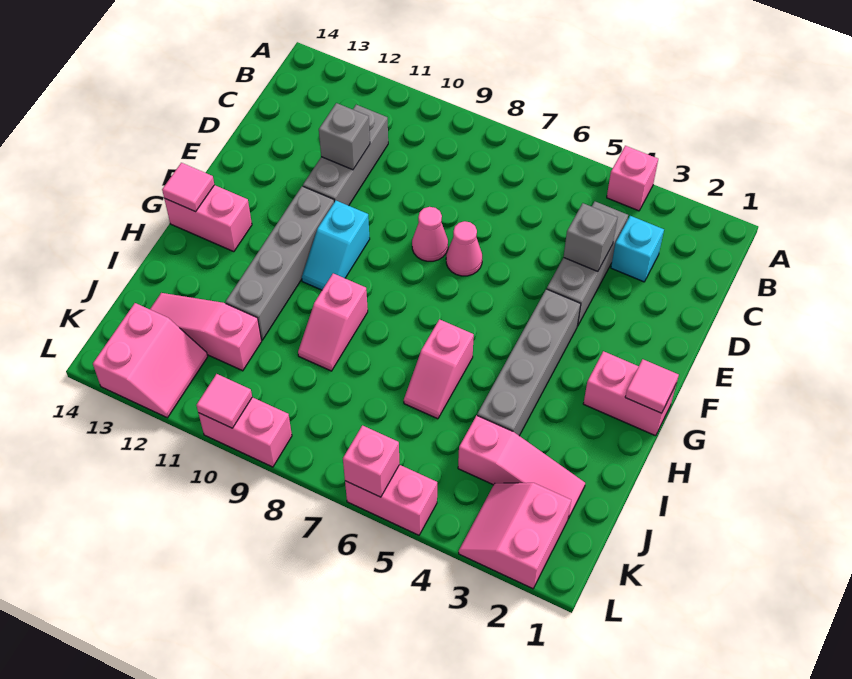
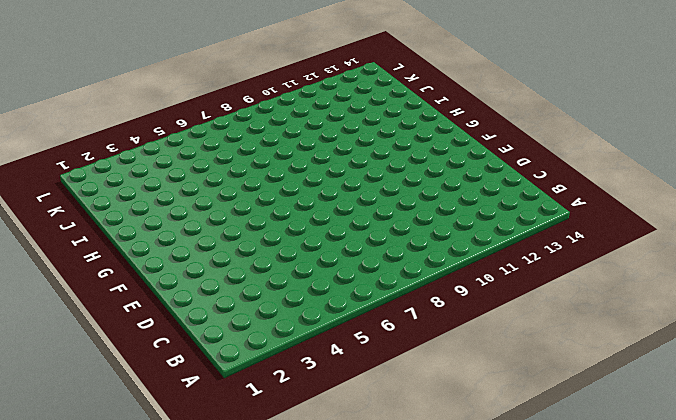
none -> pink brick A4 level 1
none -> cyan brick C3 level 1
none -> grey brick C4:E4 level 1

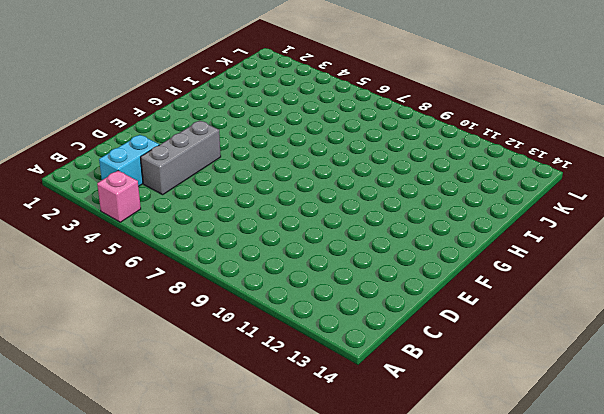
cyan brick B3:C3 level 1 -> cyan brick C3 level 1
none -> grey brick C11:E11 level 1
none -> pink cone E7 level 1
none -> pink cone E8 level 1

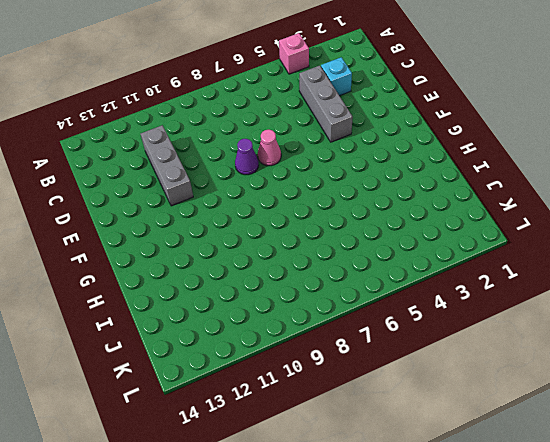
purple cone E8 level 1 -> pink cone E8 level 1
none -> grey brick F4:I4 level 1
none -> cyan slope F10:G10 level 1 top F
none -> grey brick F11:I11 level 1

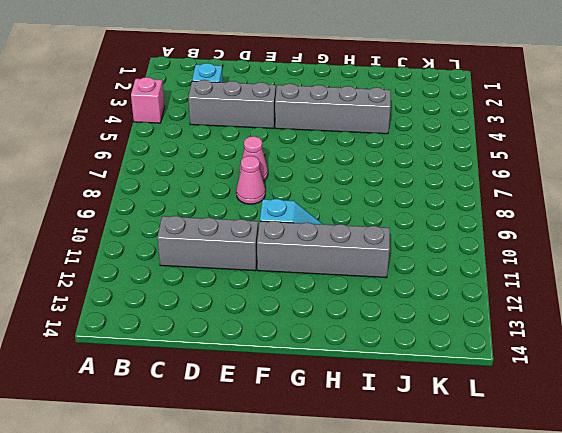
none -> pink brick G1:G2 level 1
none -> pink brick G13:G14 level 1
none -> pink slope H6:I6 level 1 top H

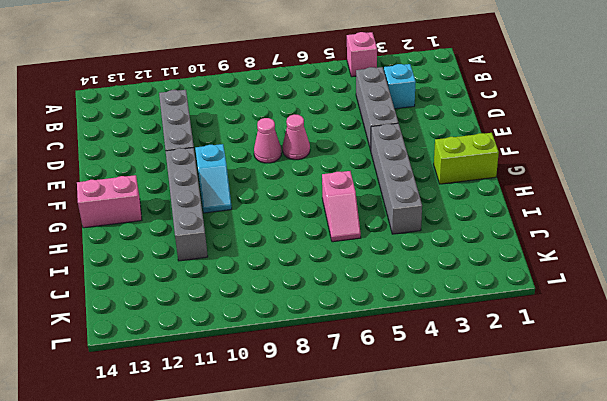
lime brick G1:G2 level 1 -> pink brick G1:G2 level 1
none -> pink slope H9:I9 level 1 top H
none -> pink slope J2:J4 level 1 top 4
none -> pink slope J11:J13 level 1 top 11

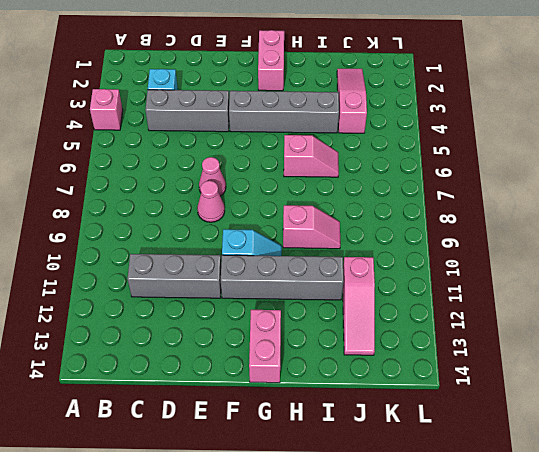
none -> pink slope K2:L3 level 1 top 2
none -> pink slope K12:L13 level 1 top 13
none -> pink brick L5:L6 level 1

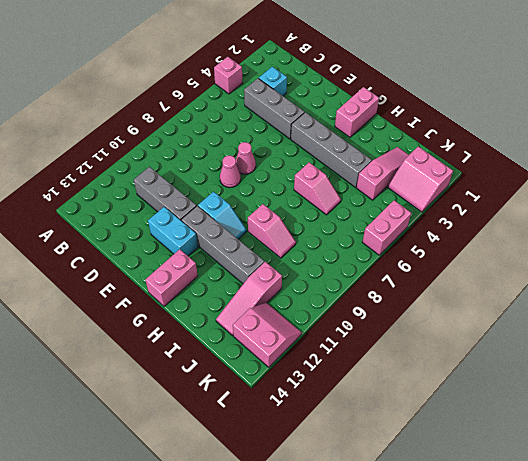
cyan brick E12:F12 level 1 -> none
none -> pink brick L9:L10 level 1
none -> grey brick D4 level 2
none -> grey brick D11 level 2

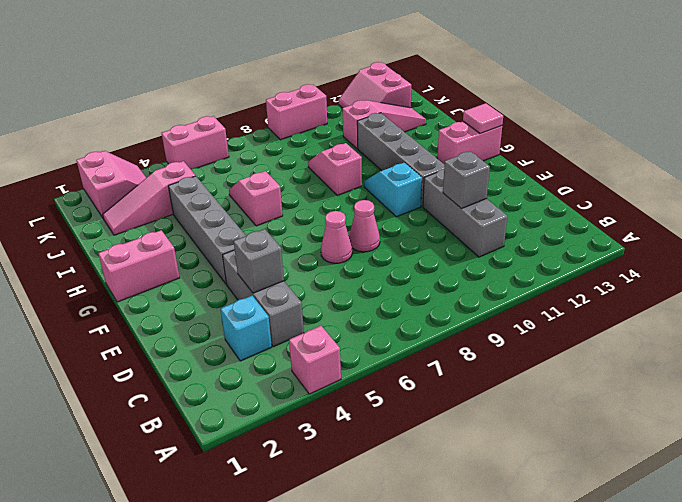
none -> pink tile G1 level 2
none -> pink brick L6 level 2
none -> pink tile L10 level 2

